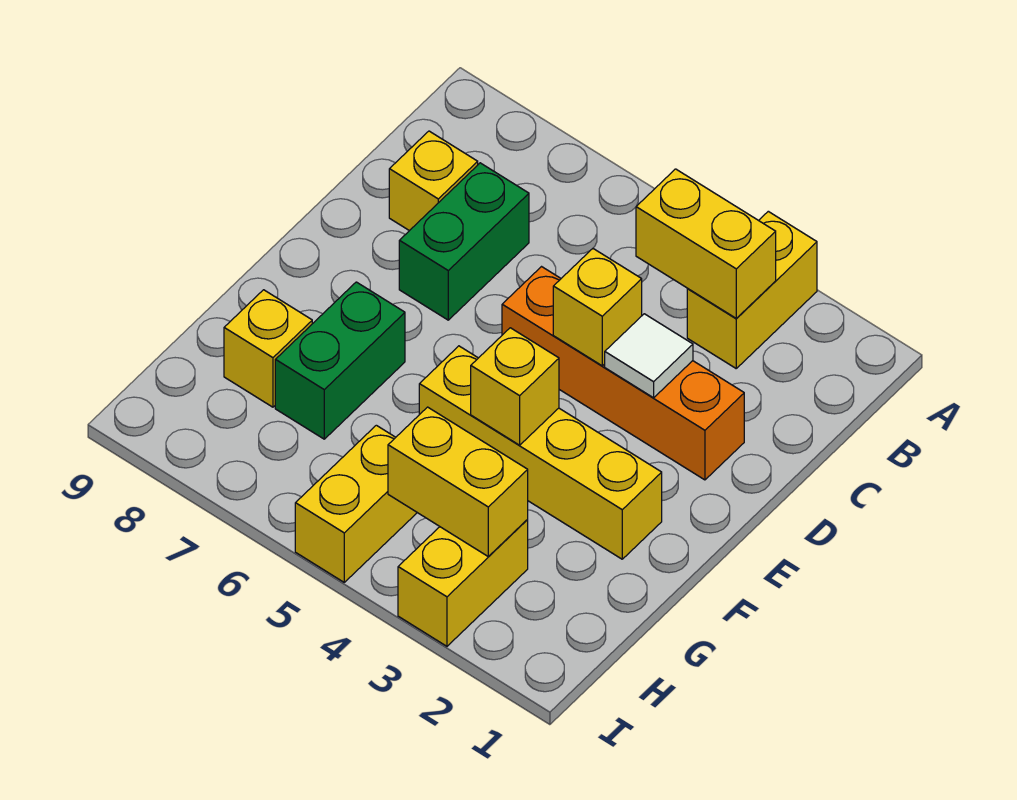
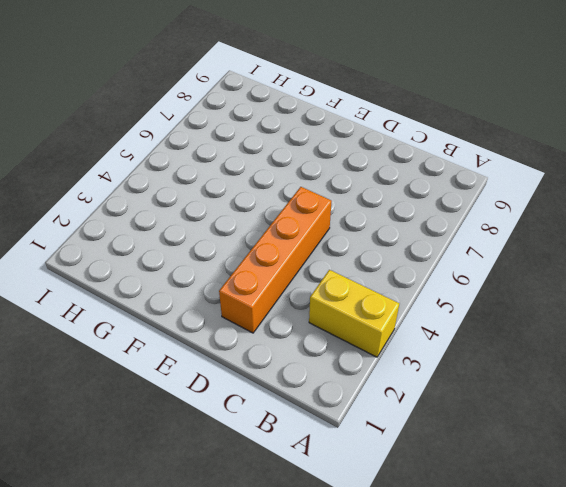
none -> green brick C7:D7 level 1
none -> yellow brick C8 level 1
none -> yellow brick F2:F5 level 1

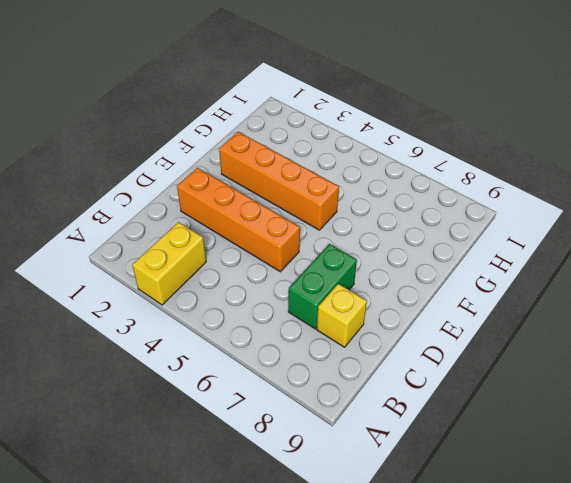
orange brick F2:F5 level 1 -> yellow brick F2:F5 level 1
none -> green brick F7:G7 level 1
none -> yellow brick G8 level 1
none -> yellow brick H3:I3 level 1

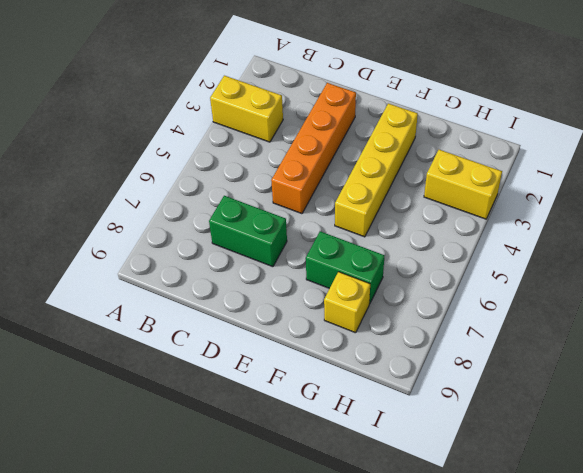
none -> yellow brick C8 level 1
none -> yellow brick H5:I5 level 1
none -> yellow brick B3:B4 level 2

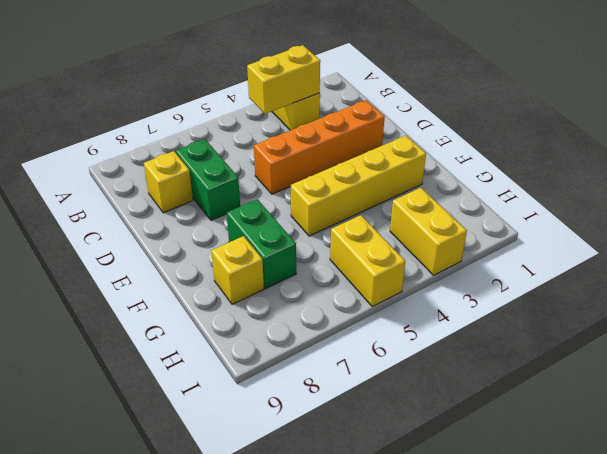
none -> white tile D3 level 2
none -> yellow brick D4 level 2
none -> yellow brick F4 level 2

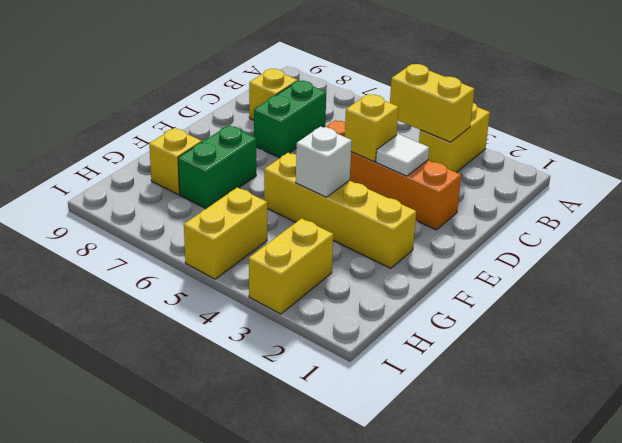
white brick F4 level 2 -> yellow brick F4 level 2
none -> yellow brick H3:H4 level 2

